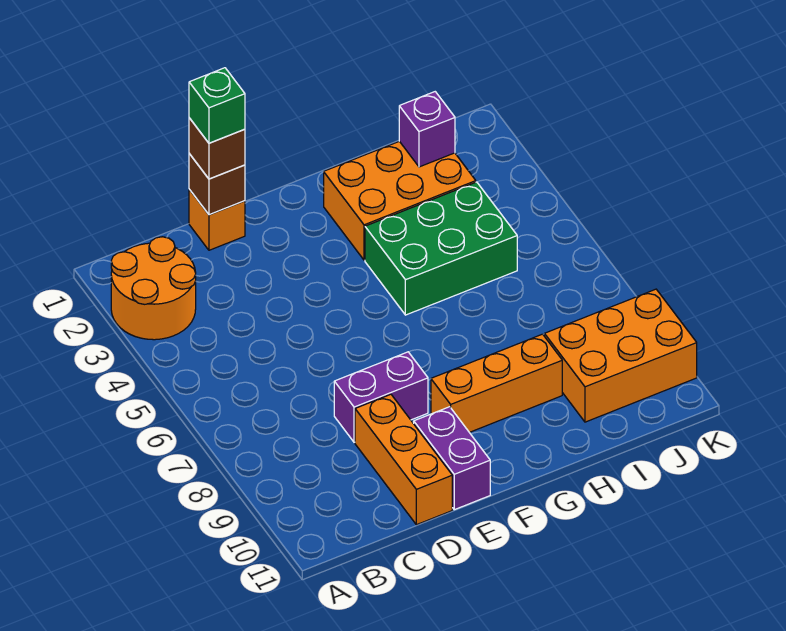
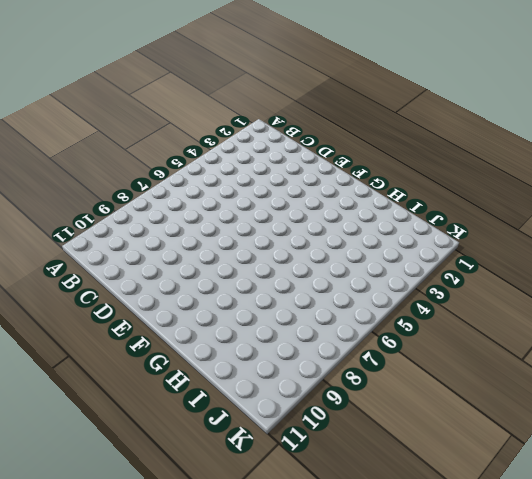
none -> orange round brick A2:B3 level 1
none -> orange brick D1 level 1
none -> purple brick D8:E8 level 1

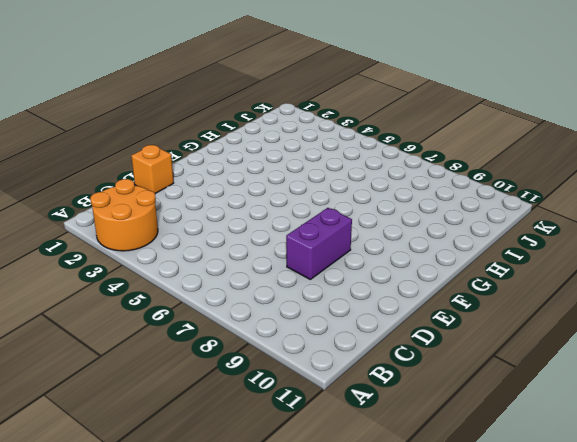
none -> orange brick D9:D11 level 1
none -> purple brick E10:E11 level 1
none -> orange brick F9:H9 level 1

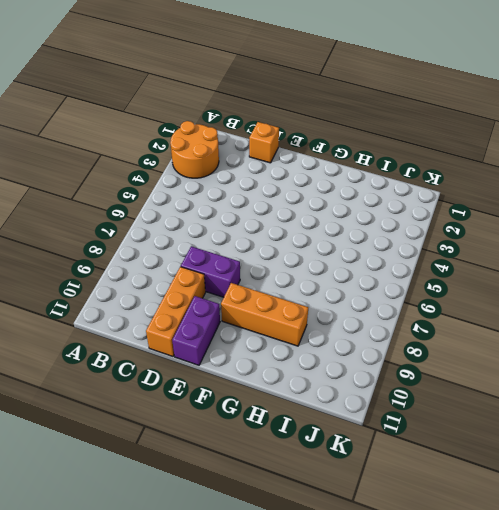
none -> orange brick G2:I3 level 1
none -> green brick G4:I5 level 1
none -> orange brick I9:K10 level 1

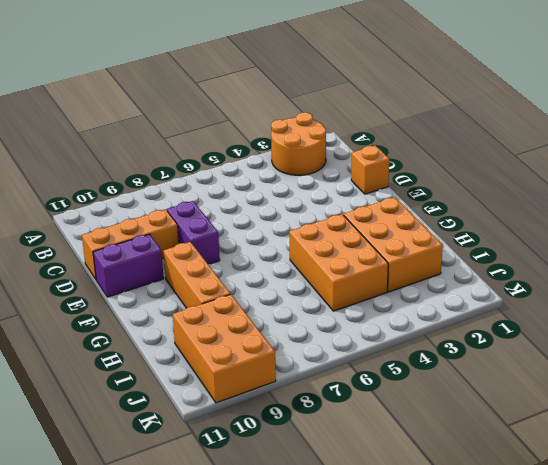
orange brick G4:I5 level 1 -> green brick G4:I5 level 1
none -> brown brick D1 level 2
none -> purple brick I2 level 2
none -> brown brick D1 level 3

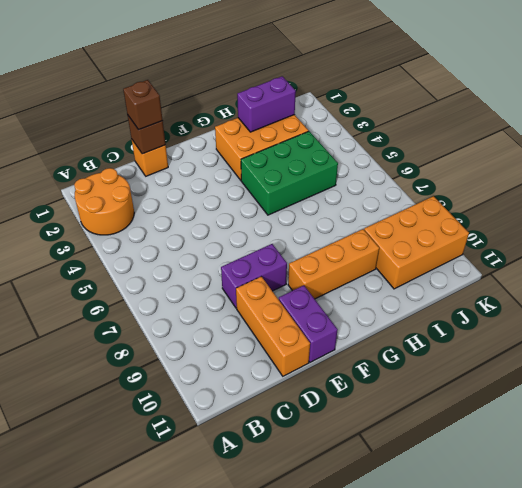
purple brick H2:I2 level 2 -> purple brick I2 level 2
none -> green brick D1 level 4

